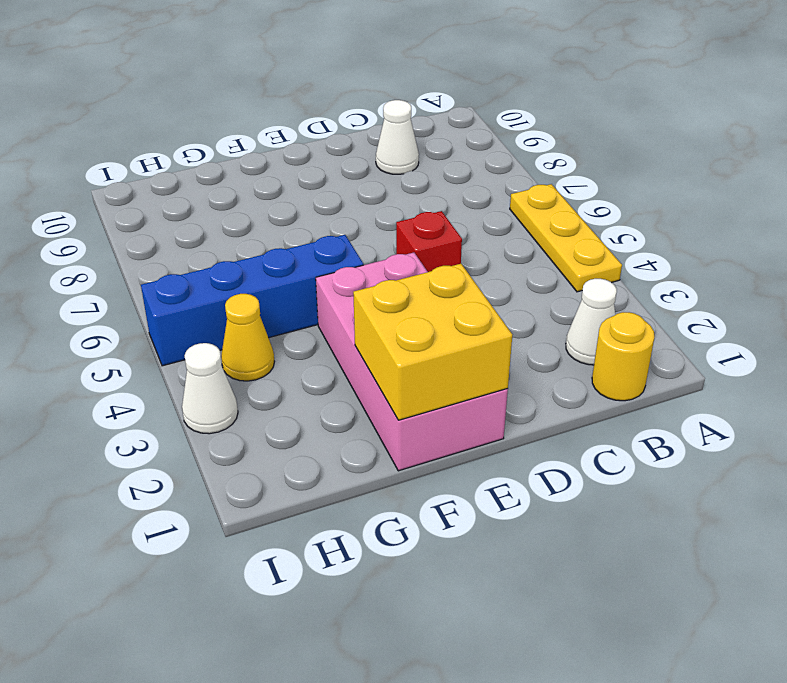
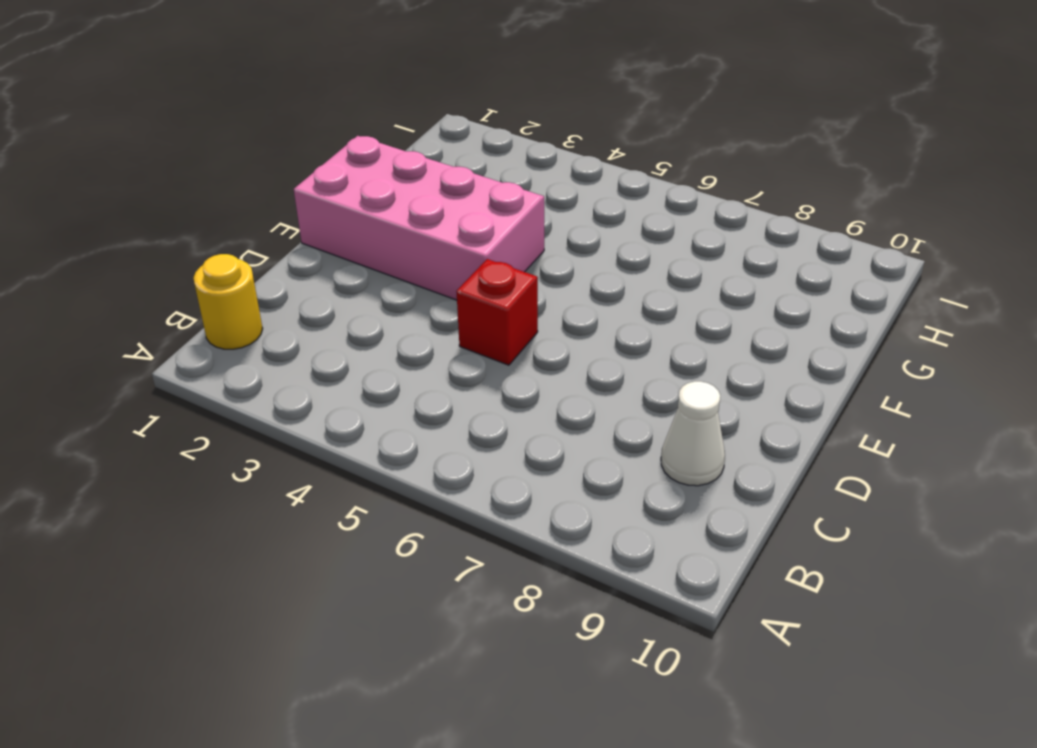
none -> yellow plate A4:A6 level 1
none -> white cone B2 level 1

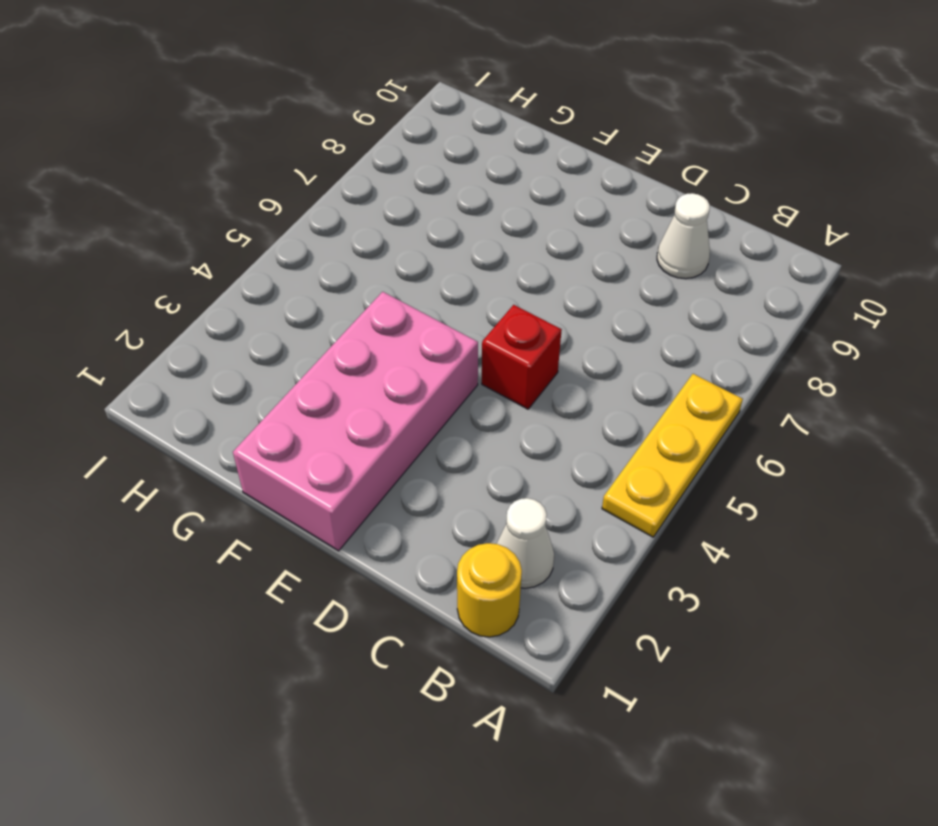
none -> blue brick F5:I5 level 1
none -> yellow cone H4 level 1

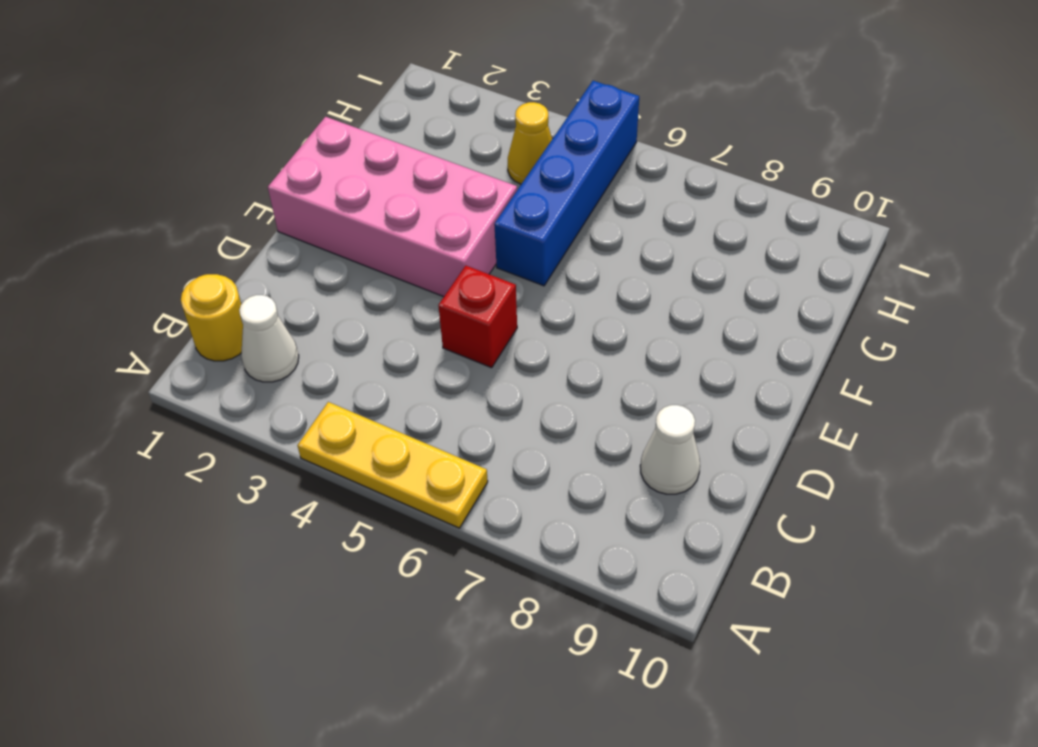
none -> white cone I3 level 1
none -> yellow brick E1:F2 level 2

